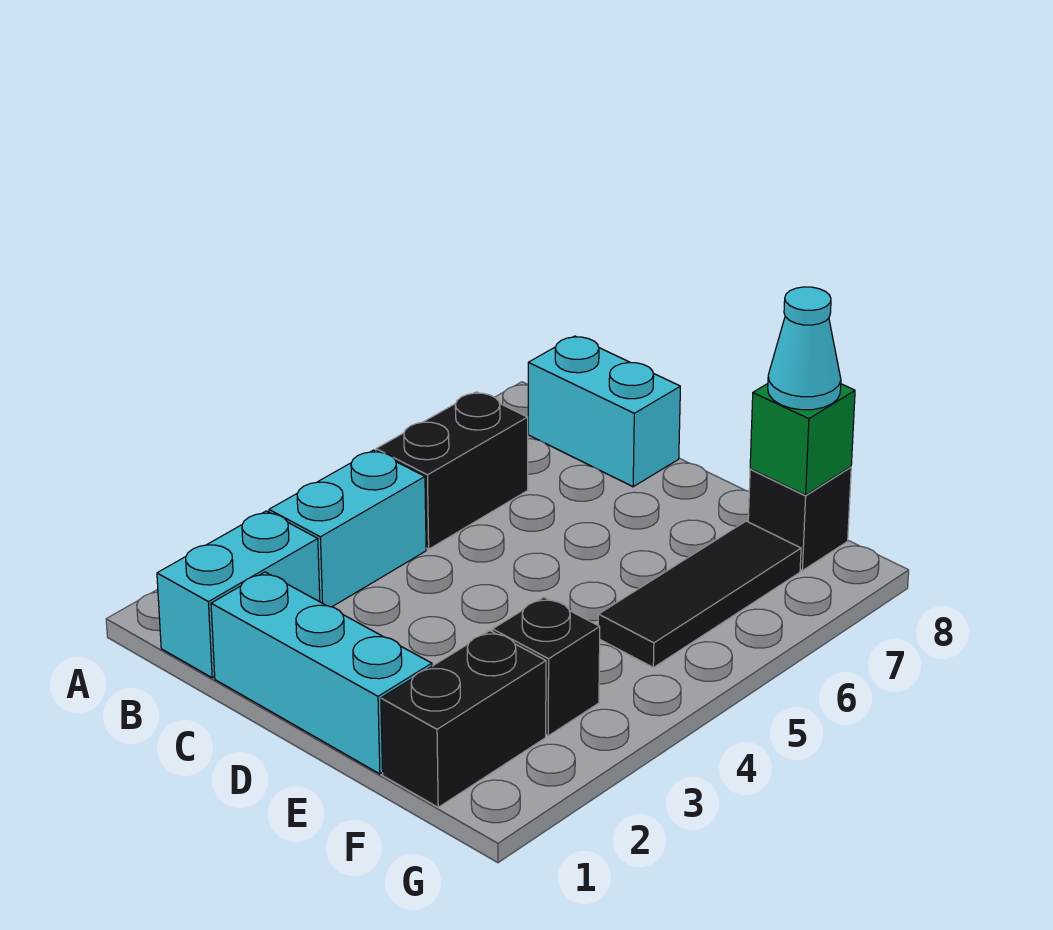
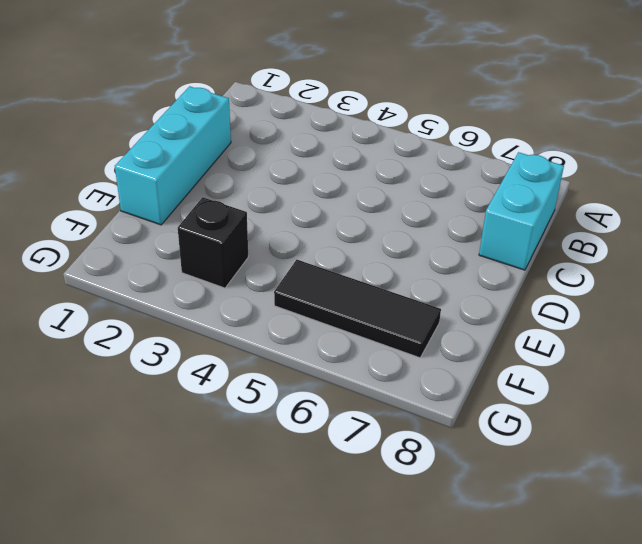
none -> cyan brick B1:B2 level 1
none -> cyan brick B3:B4 level 1

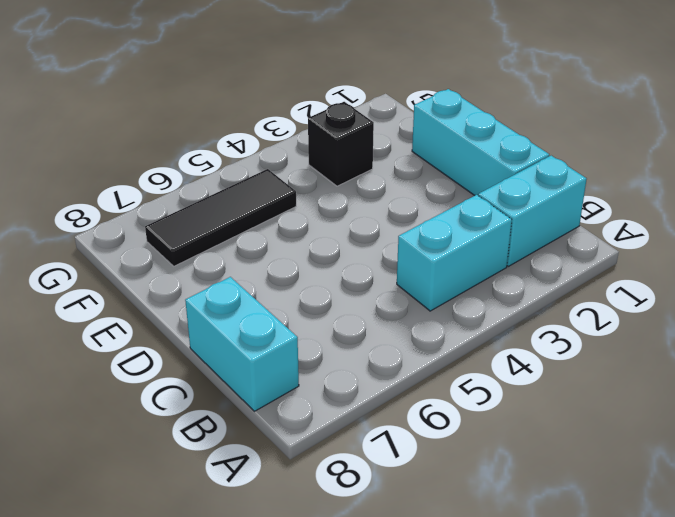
none -> black brick B5:B6 level 1
none -> black brick F1:F2 level 1

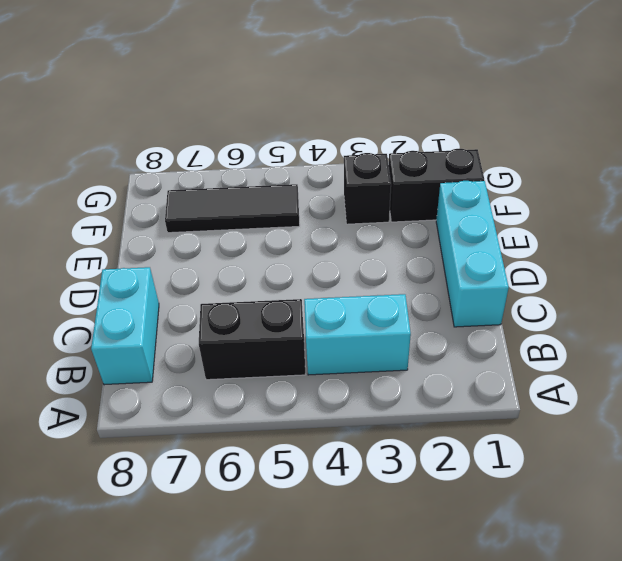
none -> cyan brick B1:B2 level 1
none -> black brick F8 level 1

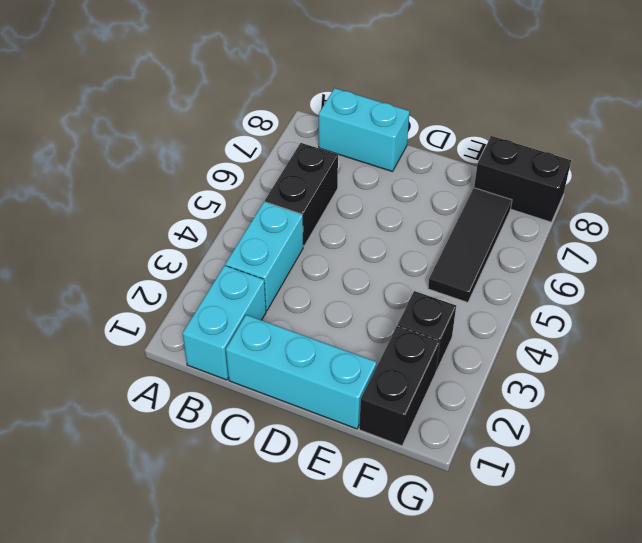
black brick F8:G8 level 1 -> black brick F8 level 1
none -> green brick F8 level 2
none -> cyan cone F8 level 3

